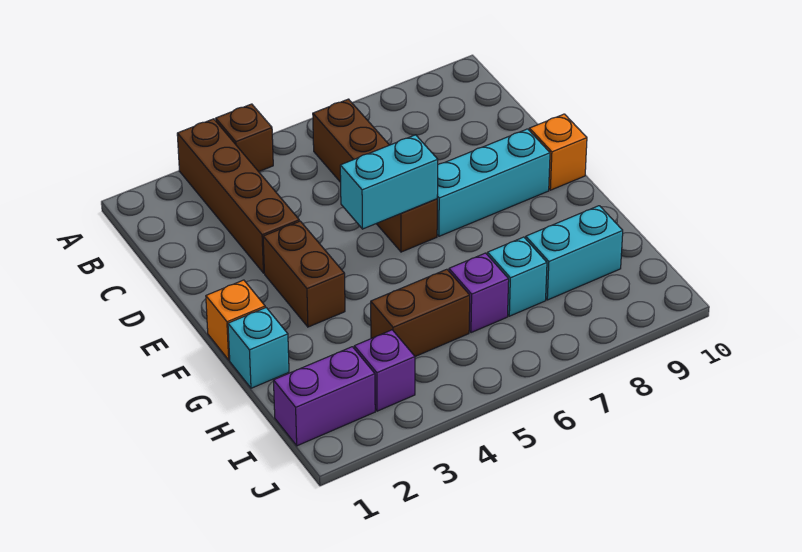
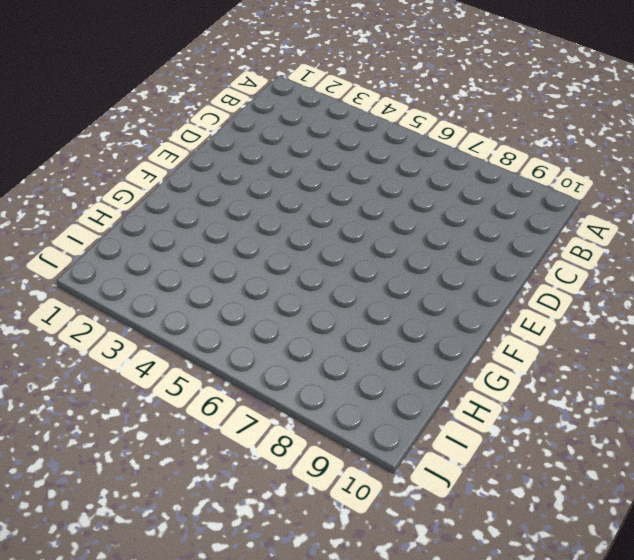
none -> brown brick A3:D3 level 1
none -> brown brick A4 level 1
none -> brown brick B6:E6 level 1

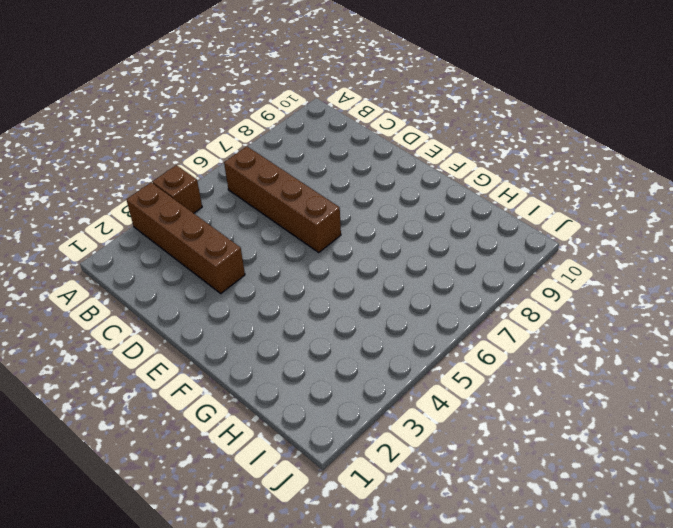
none -> brown brick E3:F3 level 1
none -> cyan brick E7:E9 level 1
none -> orange brick E10 level 1

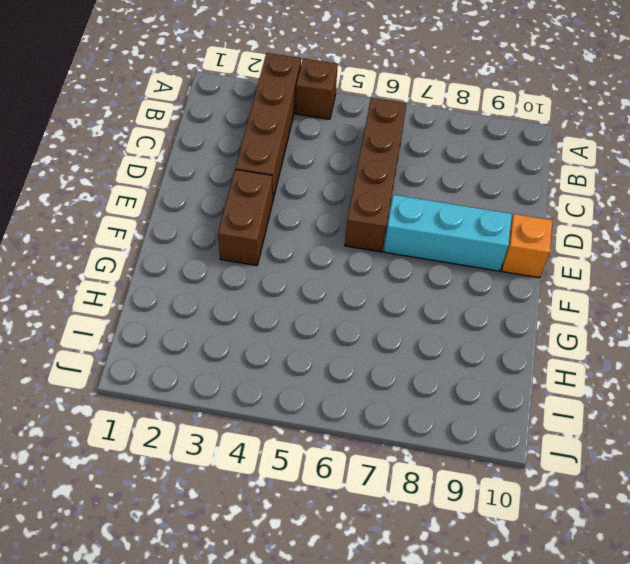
none -> orange brick F1 level 1
none -> cyan brick G1 level 1
none -> brown brick H4:H5 level 1

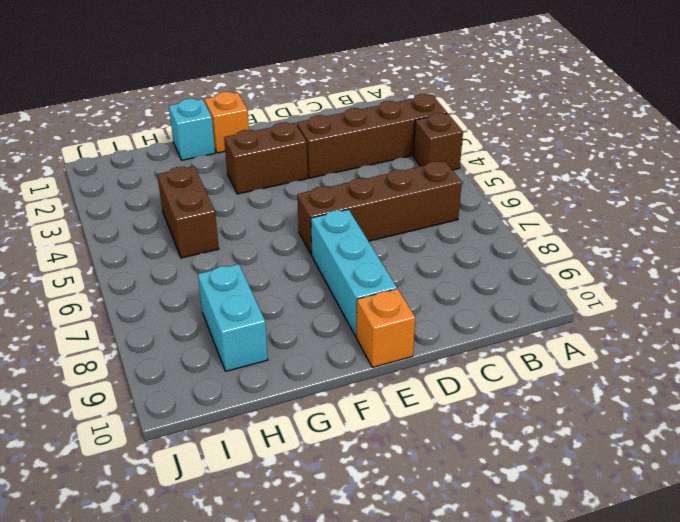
none -> purple brick H6 level 1
none -> cyan brick H7 level 1
none -> purple brick I1:I2 level 1

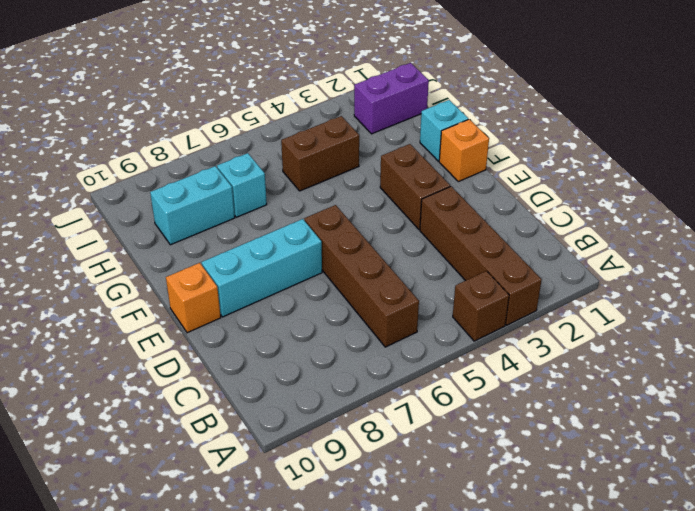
none -> purple brick H6 level 1
none -> purple brick I3 level 1
none -> cyan brick E5:E6 level 2

